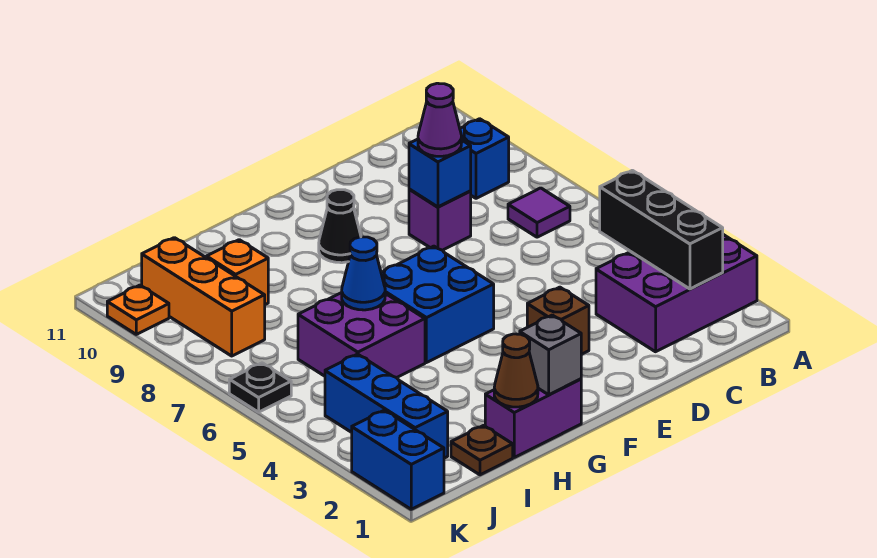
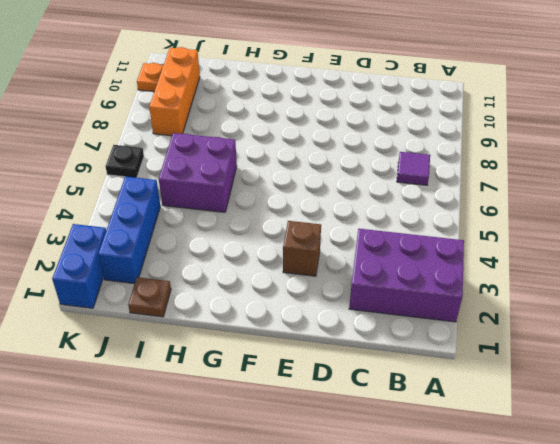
none -> blue brick B9 level 1
none -> purple brick D8 level 1
none -> blue brick F5:G6 level 1

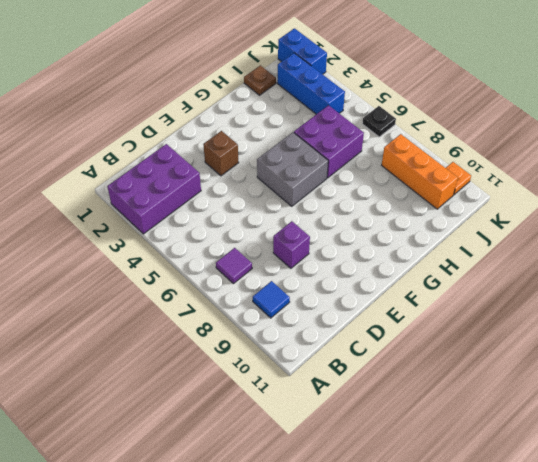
blue tile B9 level 1 -> blue brick B9 level 1
grey brick F5:G6 level 1 -> blue brick F5:G6 level 1
none -> black cone F9 level 1
none -> purple brick G1:H1 level 1
none -> orange brick I9 level 1

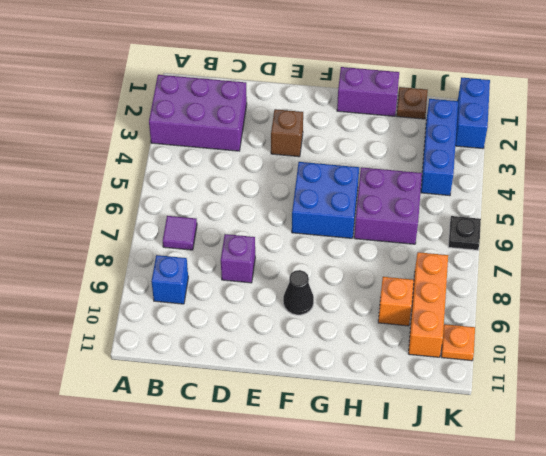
none -> black brick B2:B4 level 2
none -> blue brick D8 level 2
none -> grey brick G1 level 2

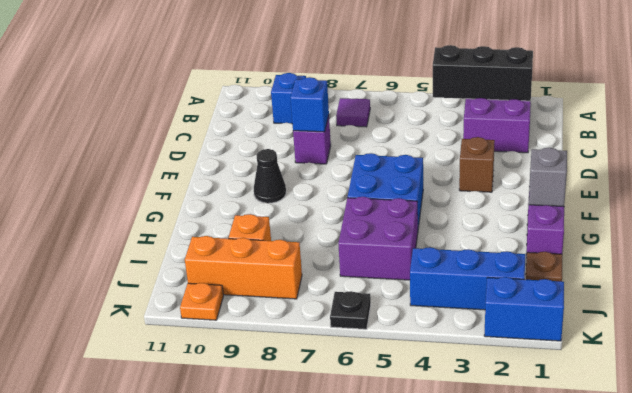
none -> brown cone H1 level 2
none -> blue cone H6 level 2
none -> purple cone D8 level 3

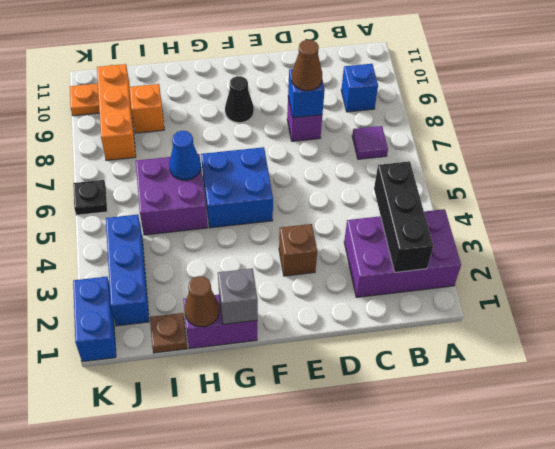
brown cone D8 level 3 -> purple cone D8 level 3

